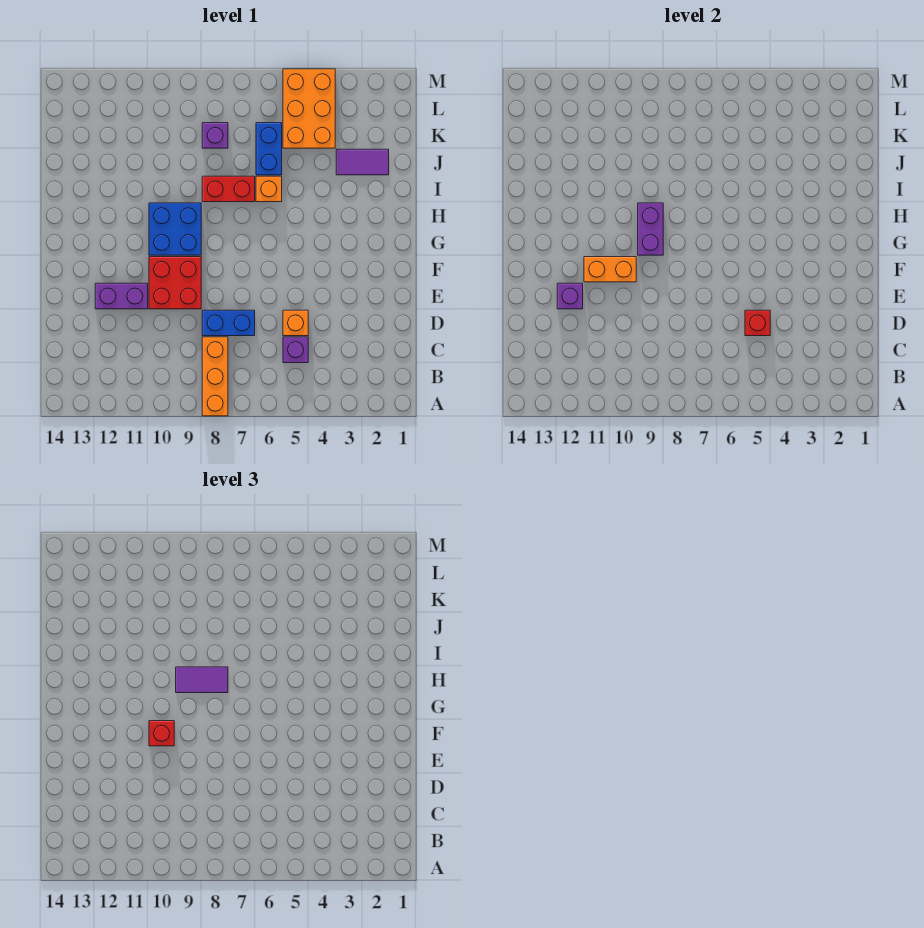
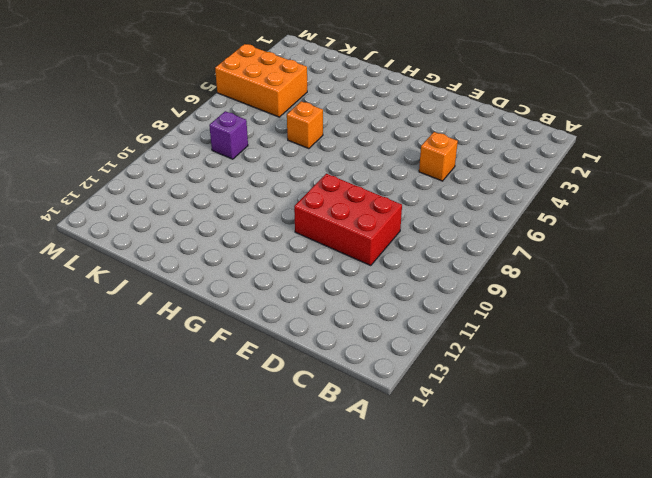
red brick D9:F10 level 1 -> red brick E9:F10 level 1
none -> orange brick A8:C8 level 1
none -> purple brick C5 level 1
none -> blue brick D7:D8 level 1

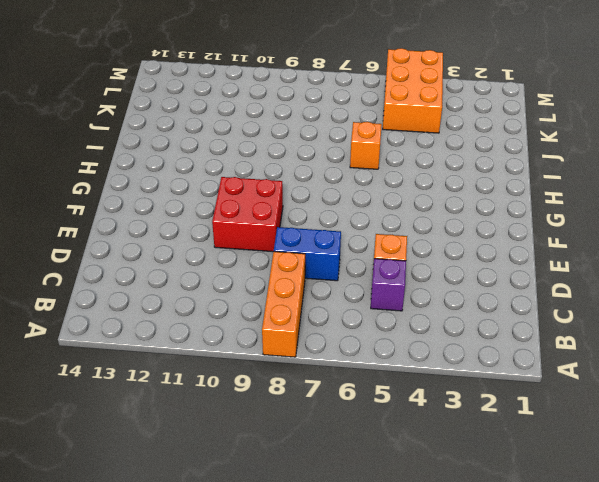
none -> purple brick E11:E12 level 1
none -> blue brick G9:H10 level 1
none -> red brick I7:I8 level 1

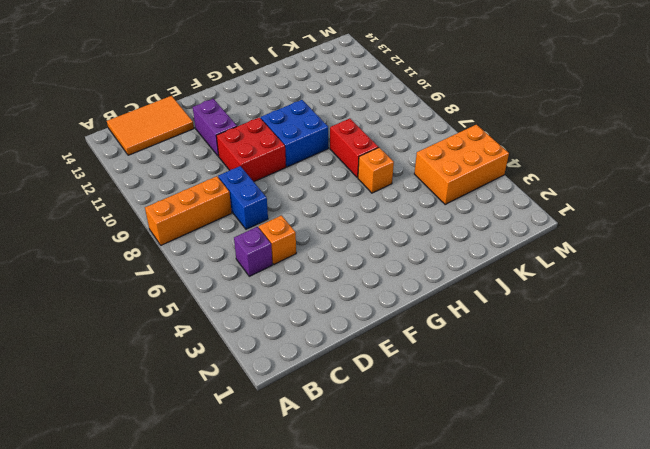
orange tile B13:D14 level 1 -> none
none -> purple tile J2:J3 level 1
none -> blue brick J6:K6 level 1
none -> purple brick K8 level 1

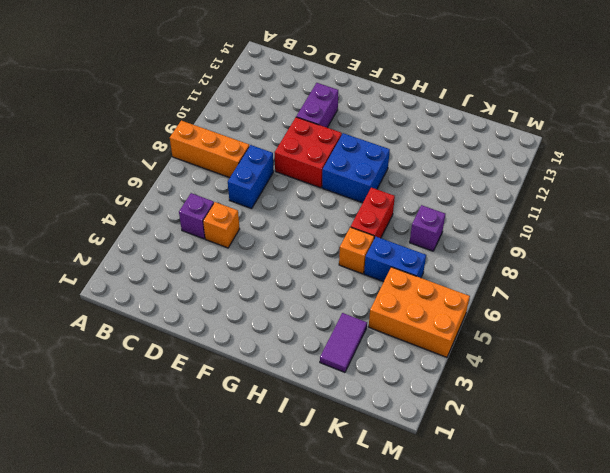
none -> red brick D5 level 2
none -> purple brick E12 level 2
none -> orange brick F10:F11 level 2

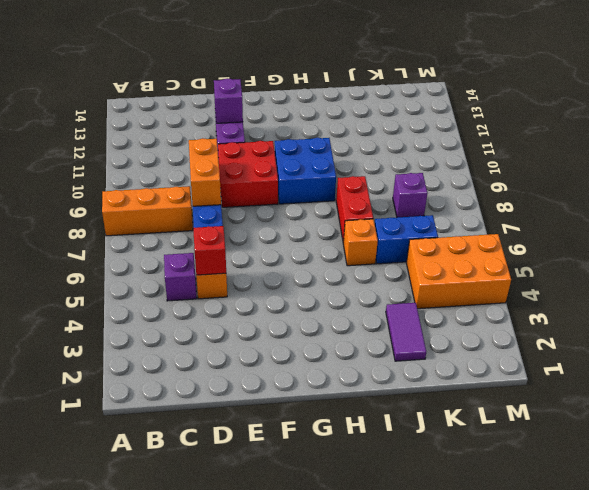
orange brick D8:D9 level 2 -> orange brick F10:F11 level 2
none -> purple brick G9:H9 level 2
none -> red brick F10 level 3
none -> purple tile H8:H9 level 3

